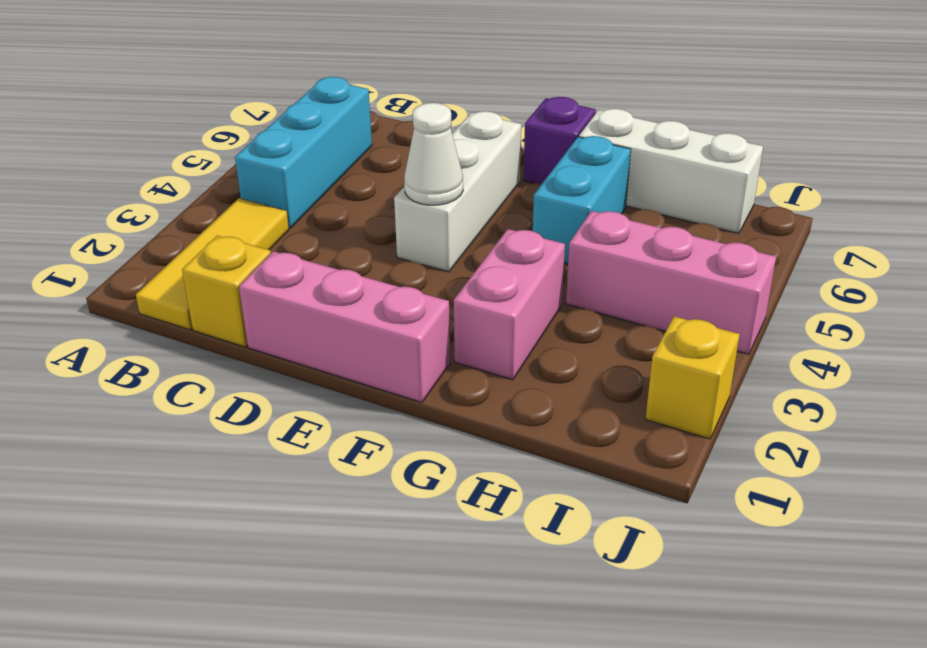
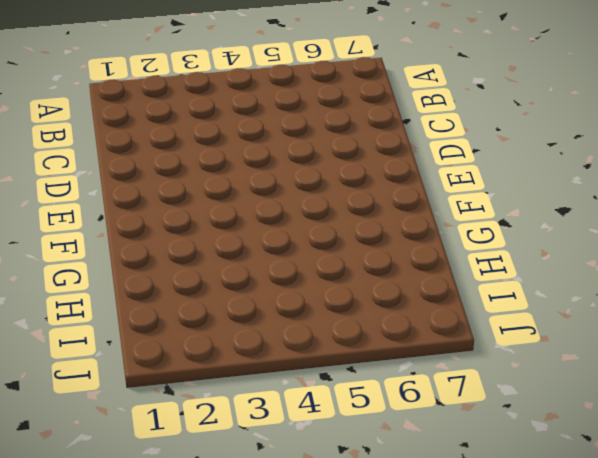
none -> yellow tile B1:B3 level 1
none -> cyan brick B4:B6 level 1
none -> yellow brick C1 level 1

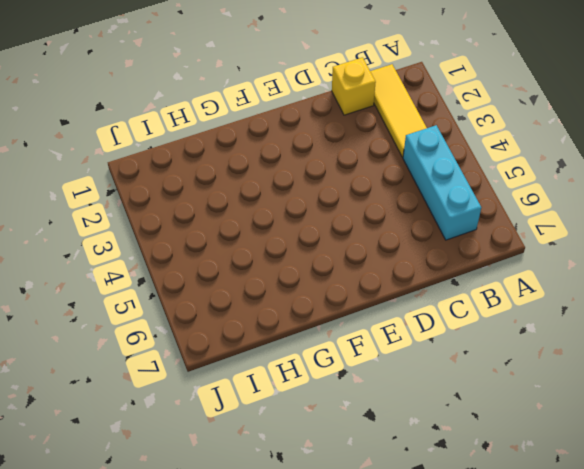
none -> pink brick D1:F1 level 1
none -> white brick E4:E6 level 1
none -> purple brick F7 level 1

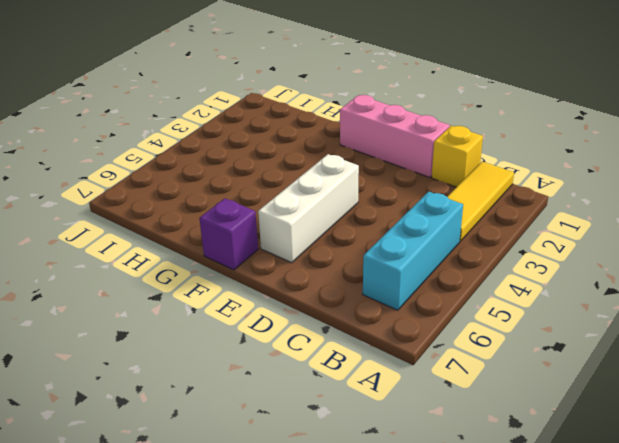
none -> pink brick G2:G3 level 1
none -> cyan brick G5:G6 level 1
none -> white brick G7:I7 level 1

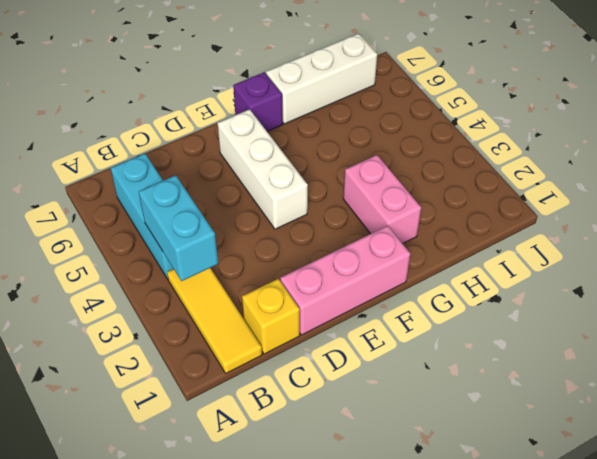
cyan brick B3:B4 level 2 -> cyan brick G5:G6 level 1
none -> pink brick H4:J4 level 1
none -> yellow brick J2 level 1
none -> white cone E4 level 2

